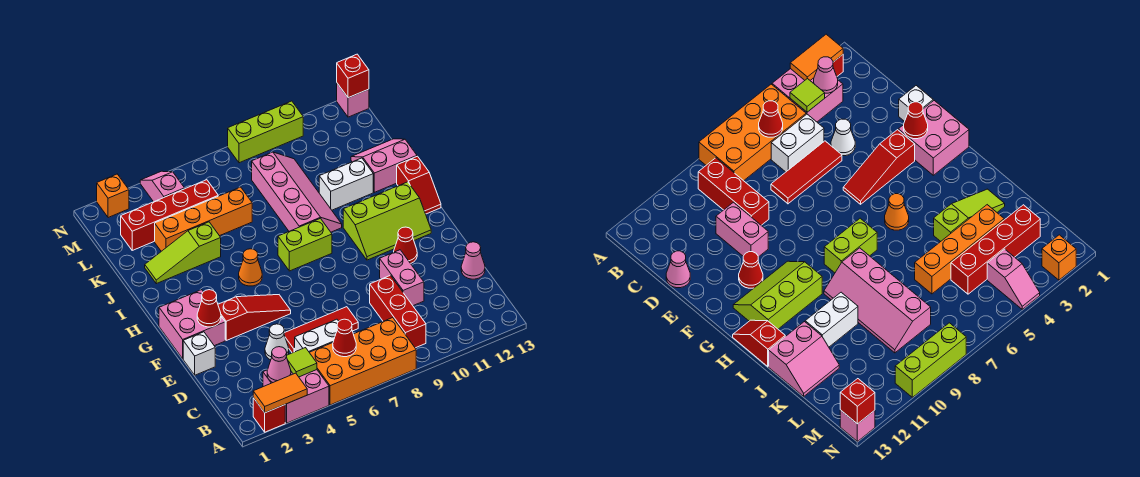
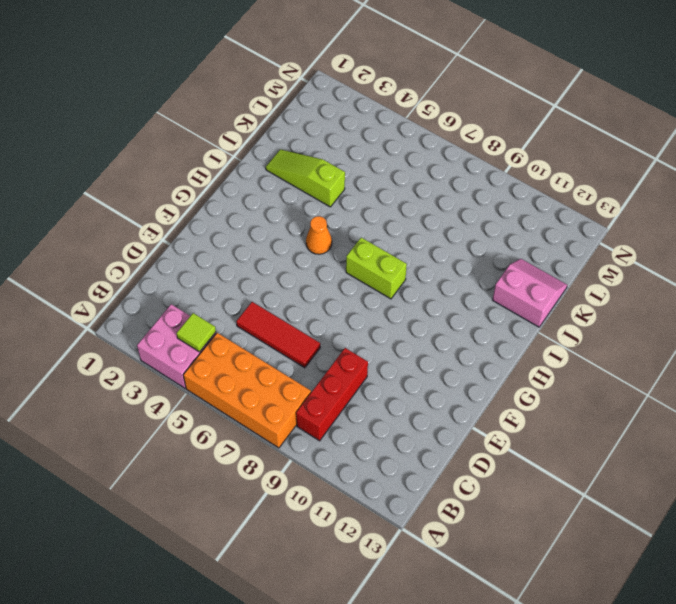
none -> red brick A2 level 1
none -> white brick C5:C6 level 1
none -> white cone D4 level 1
none -> pink brick D10:E10 level 1

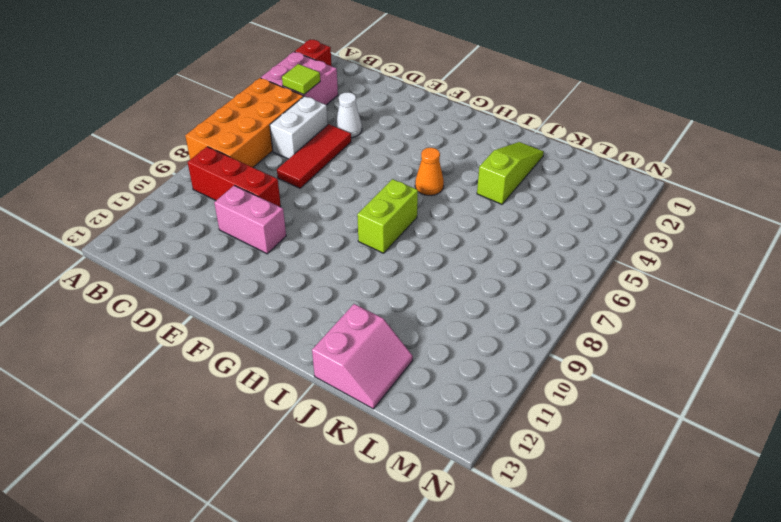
none -> pink cone D13 level 1
none -> white brick E1 level 1
none -> pink brick F1:G2 level 1
none -> red slope F3:F5 level 1 top 3

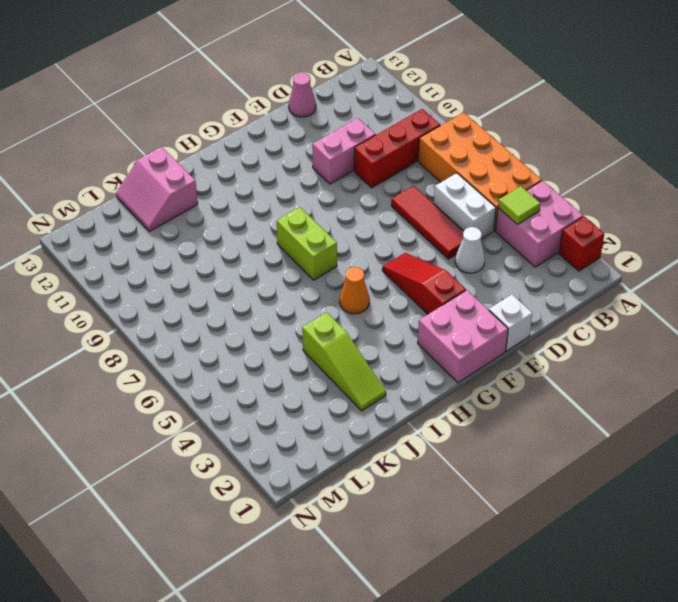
none -> red cone F11 level 1
none -> lime slope G10:H12 level 1 top H
none -> red slope H13:I13 level 1 top I
none -> pink slope I8:L9 level 1 top 8

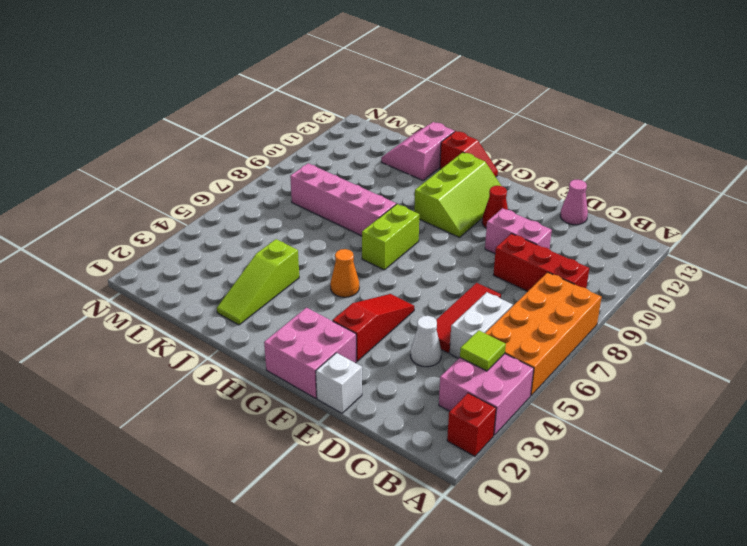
none -> white brick J10:J11 level 1
none -> orange brick K3:K6 level 1
none -> red brick L2:L5 level 1
none -> pink slope M4:N4 level 1 top M

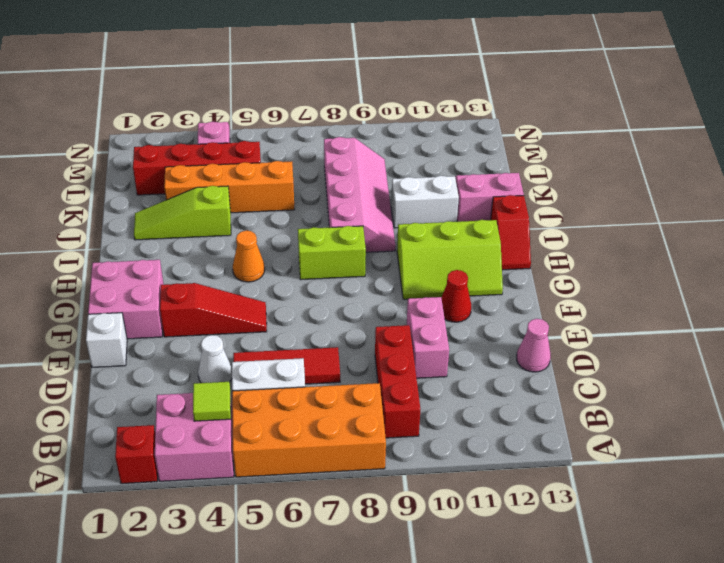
none -> orange brick N2 level 1
none -> lime brick N8:N10 level 1
none -> pink brick N13 level 1
none -> orange tile A2:A3 level 2

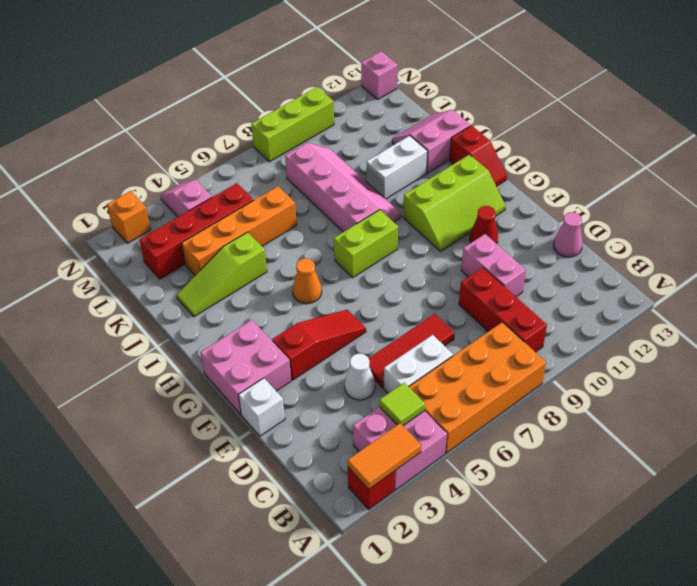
none -> pink cone B3 level 2
none -> red cone B6 level 2
none -> red cone F2 level 2
none -> red brick N13 level 2

